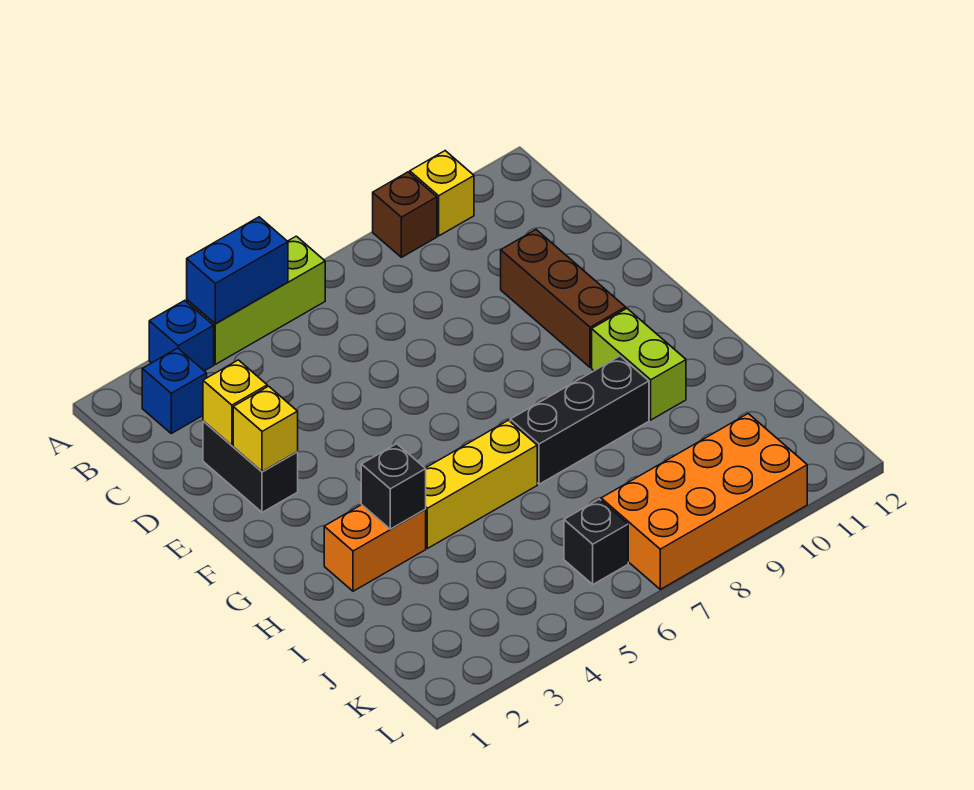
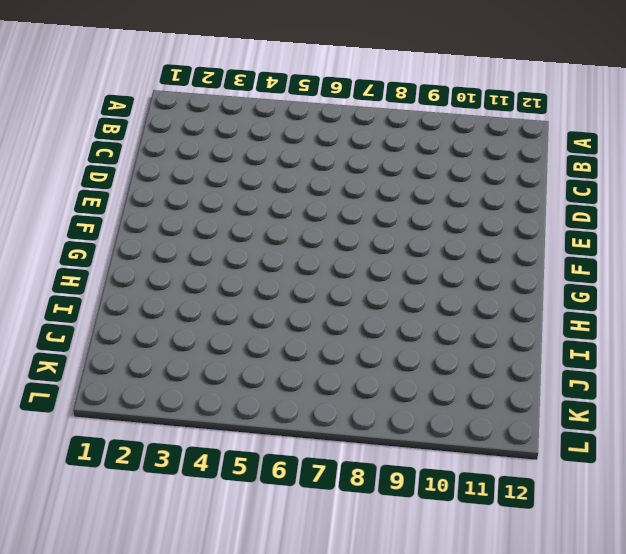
none -> blue brick A3 level 1
none -> lime brick A4:A6 level 1
none -> brown brick A9 level 1

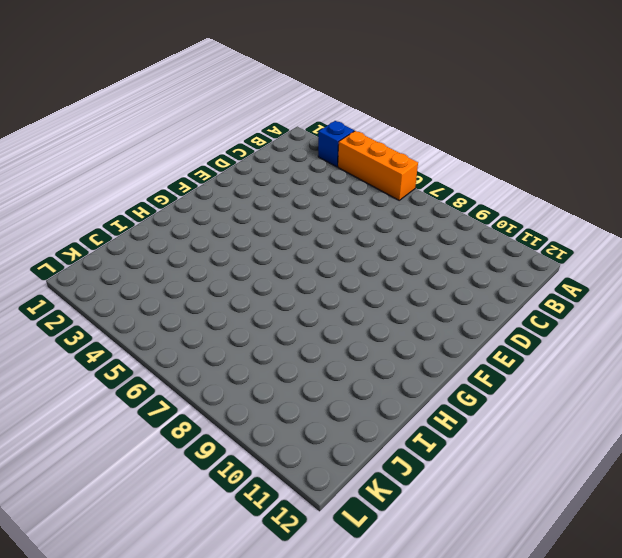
orange brick A4:A6 level 1 -> lime brick A4:A6 level 1
none -> brown brick A9 level 1
none -> yellow brick A10 level 1
none -> blue brick B2 level 1

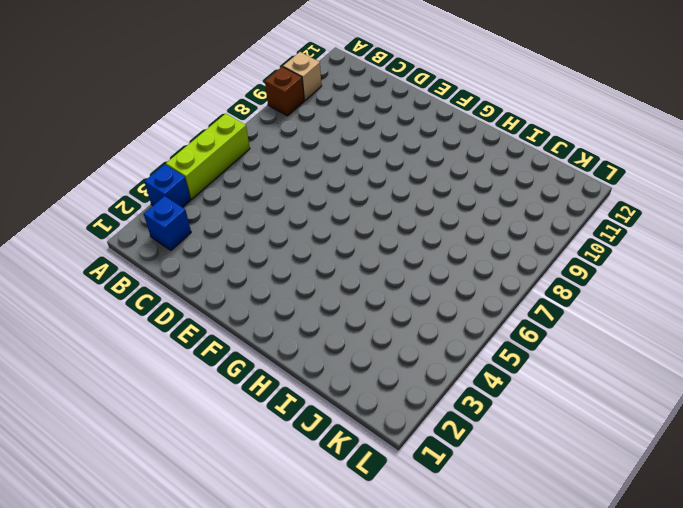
tan brick A10 level 1 -> yellow brick A10 level 1
none -> black brick D2:E2 level 1
none -> brown brick D10:F10 level 1
none -> lime brick G10:H10 level 1

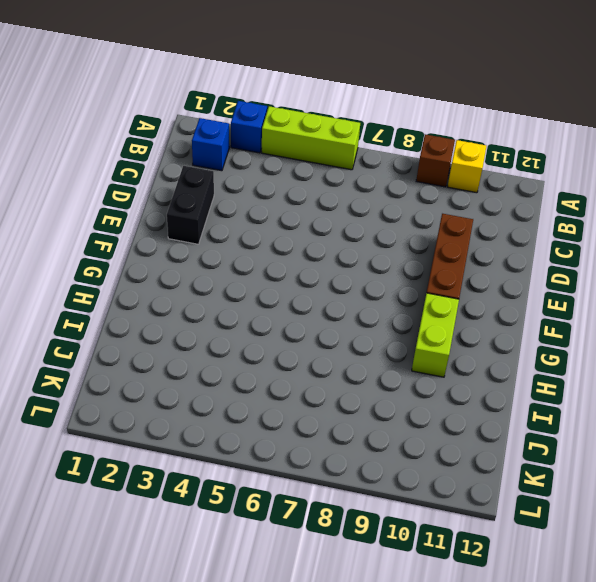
none -> orange brick H2:H3 level 1
none -> yellow brick H4:H6 level 1
none -> black brick H7:H9 level 1

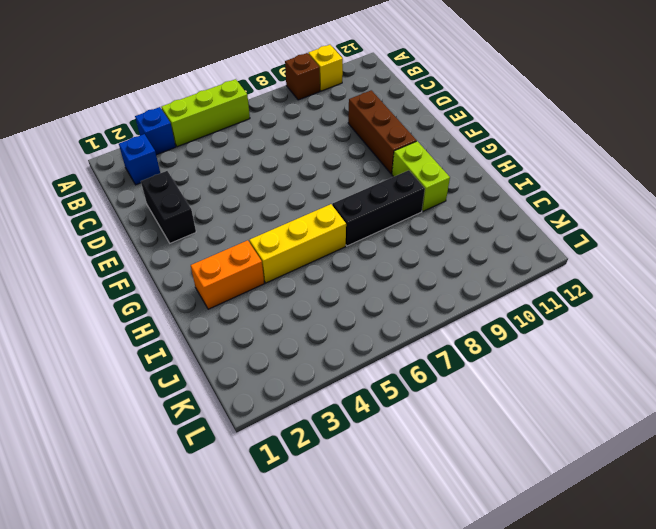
none -> black brick K6 level 1
none -> orange brick K7:L10 level 1
none -> blue brick A4:A5 level 2

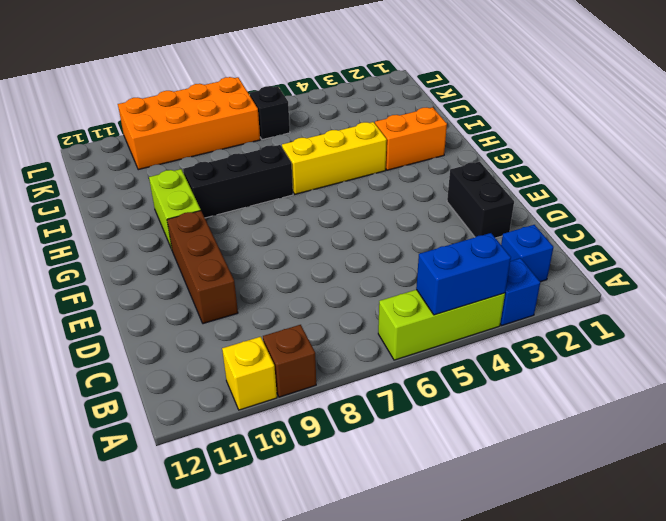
none -> yellow brick D2 level 2
none -> yellow brick E2 level 2
none -> black brick H3 level 2

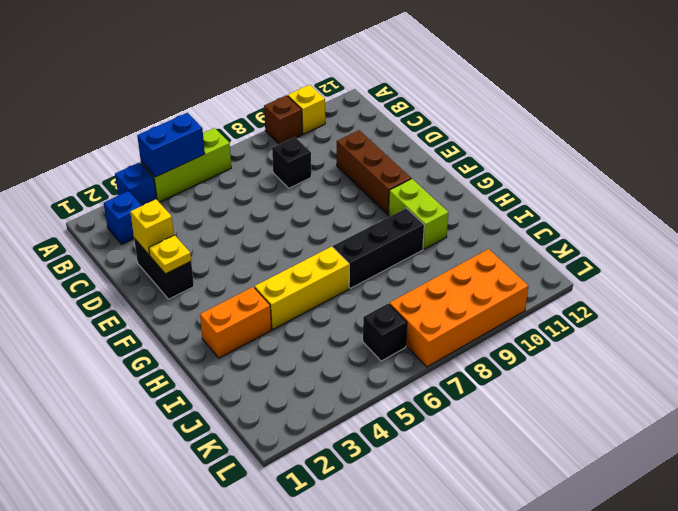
black brick C8 level 1 -> black brick H3 level 2
yellow plate E2 level 2 -> yellow brick E2 level 2

